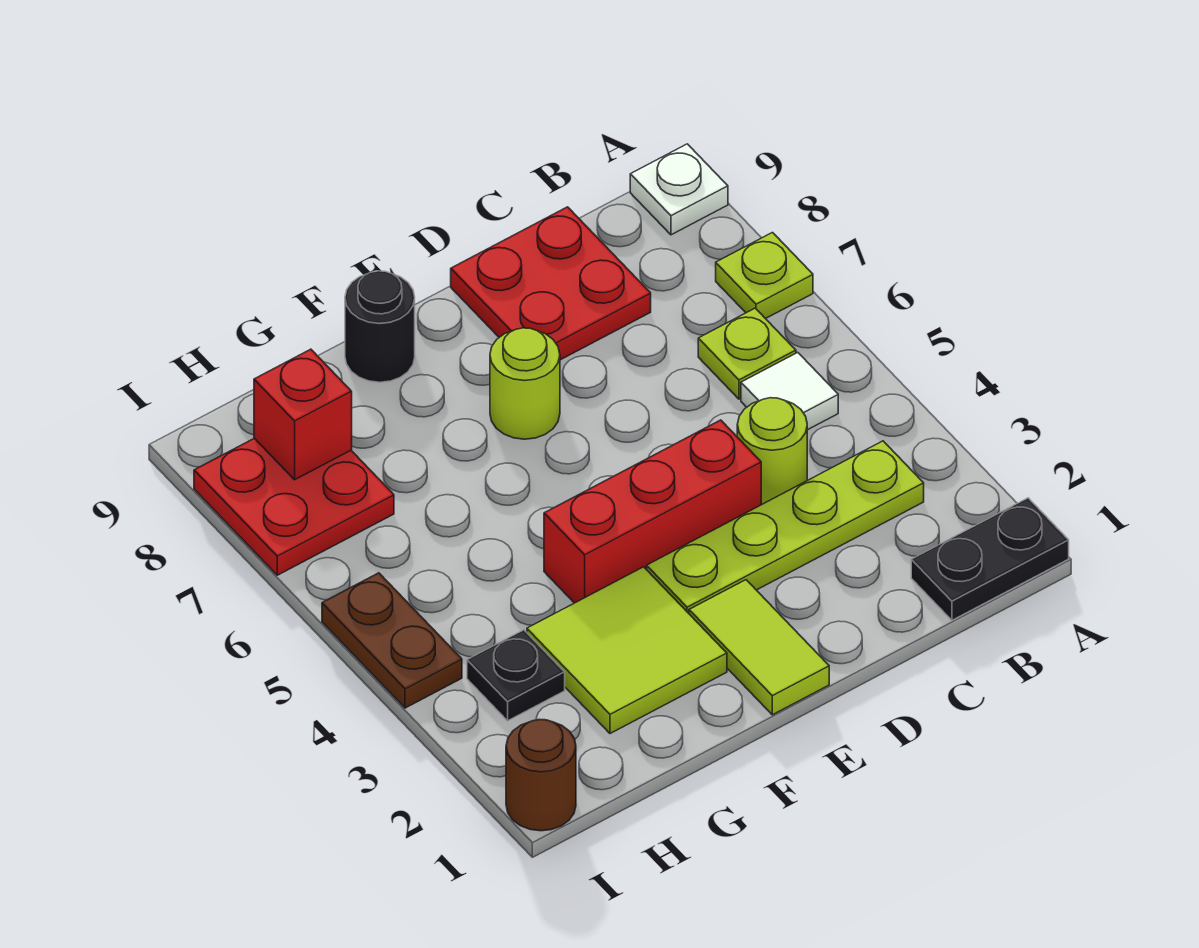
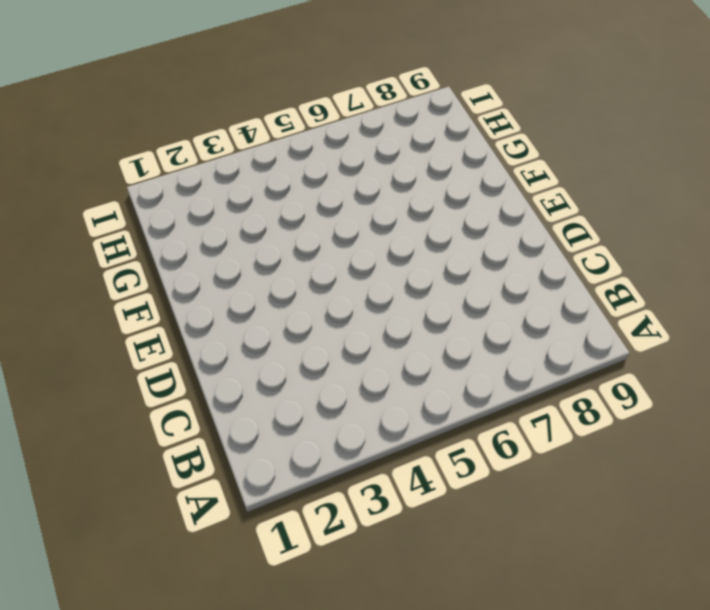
none -> black plate A1:B1 level 1
none -> lime plate A7 level 1
none -> white plate A9 level 1

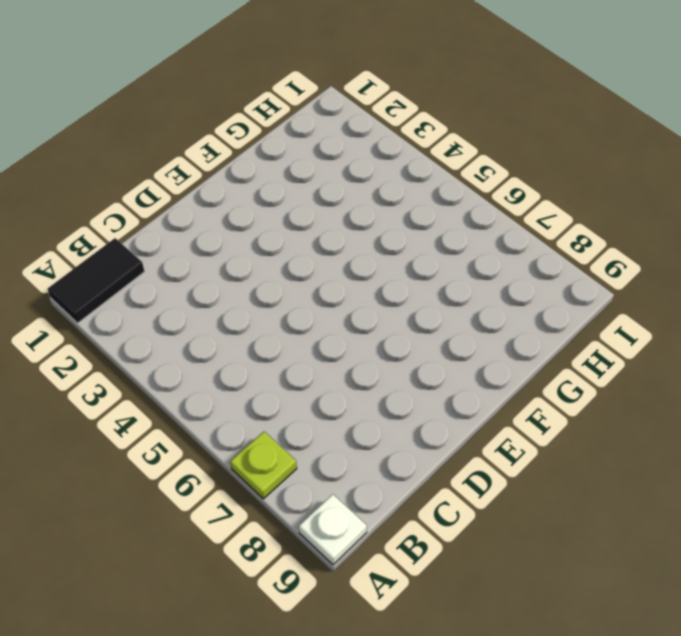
black tile A1:B1 level 1 -> black plate A1:B1 level 1
none -> lime plate B3:E3 level 1
none -> white tile B5 level 1
none -> lime plate B6 level 1

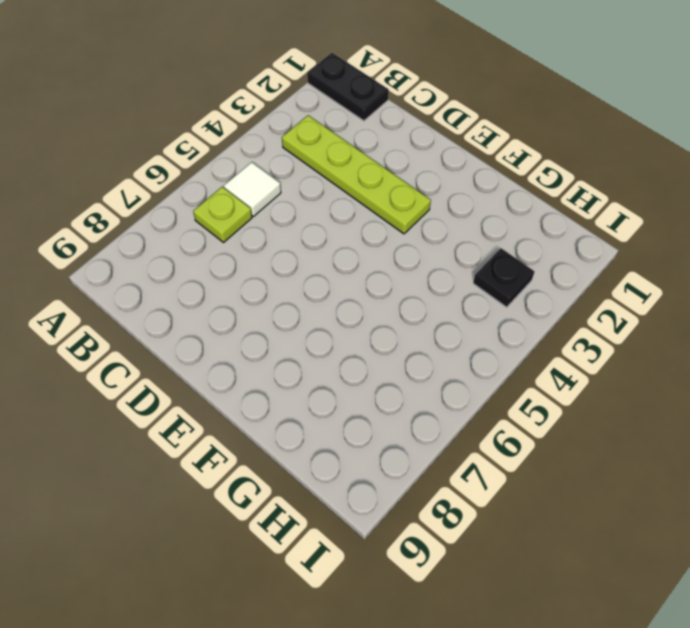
none -> lime plate A7 level 1
none -> white plate A9 level 1
none -> lime round brick C4 level 1

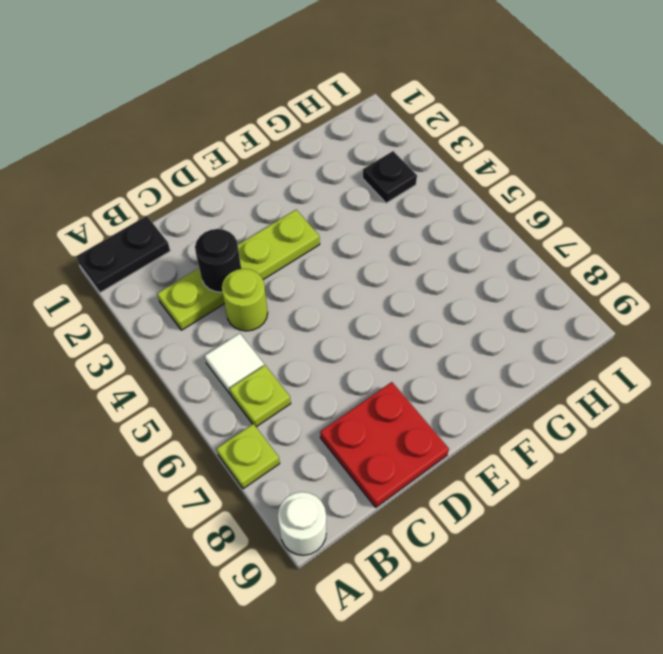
white round brick A9 level 1 -> white plate A9 level 1
black round brick C3 level 2 -> black round brick F9 level 1
none -> red brick D4:F4 level 1
none -> lime tile E1:E2 level 1
none -> lime round brick E7 level 1

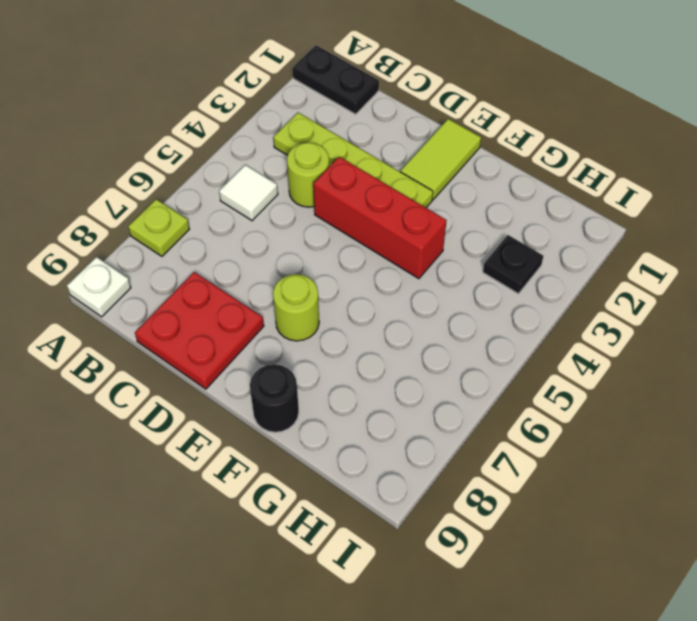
none -> lime plate B6 level 1
none -> lime tile F2:G3 level 1
none -> red plate H7:I8 level 1

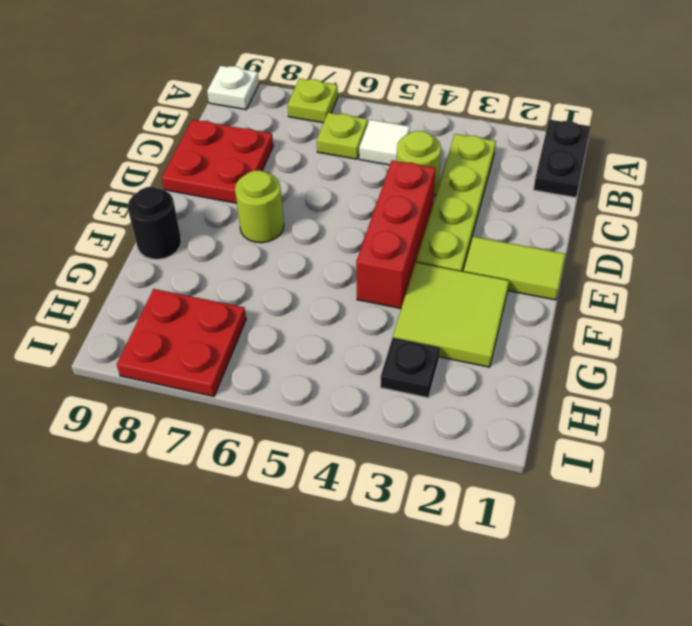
none -> brown round brick I1 level 1
none -> brown plate I4:I5 level 1
none -> red brick H8 level 2

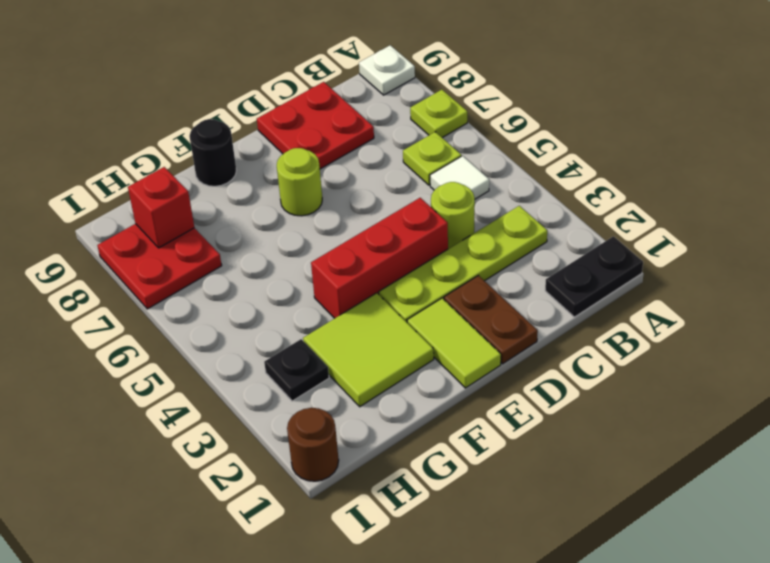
brown plate D1:D2 level 1 -> brown plate I4:I5 level 1

